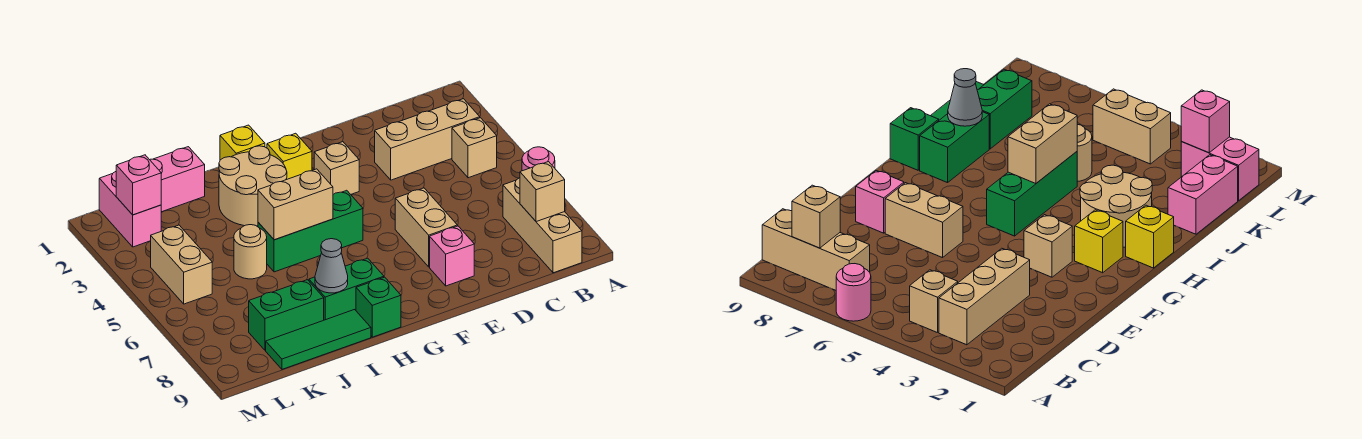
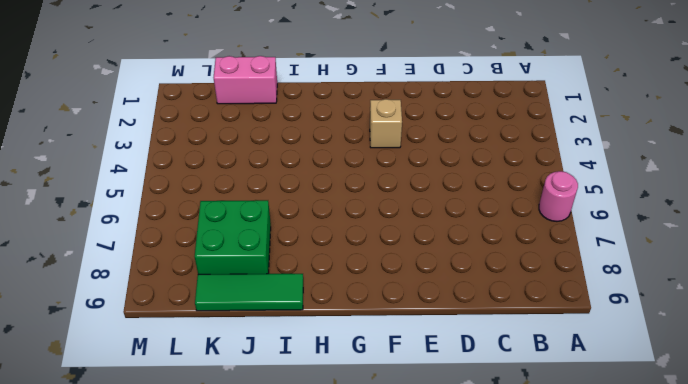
green brick J7:K8 level 1 -> green brick J8:K8 level 1
none -> tan brick B3:D3 level 1
none -> tan brick B4 level 1
none -> tan brick B7:B9 level 1

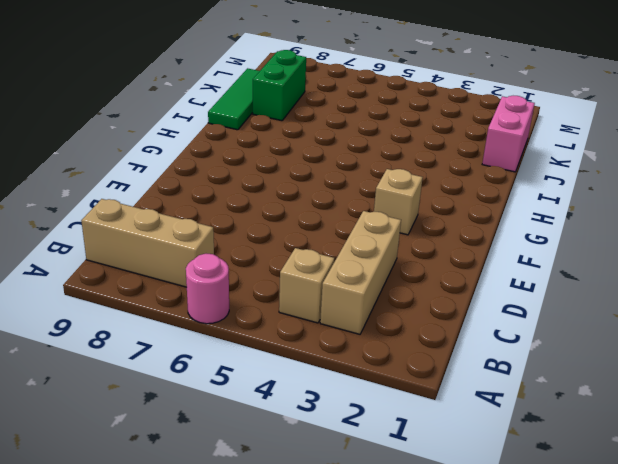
none -> tan brick E6:E7 level 1
none -> pink brick E8 level 1
none -> yellow brick G2 level 1

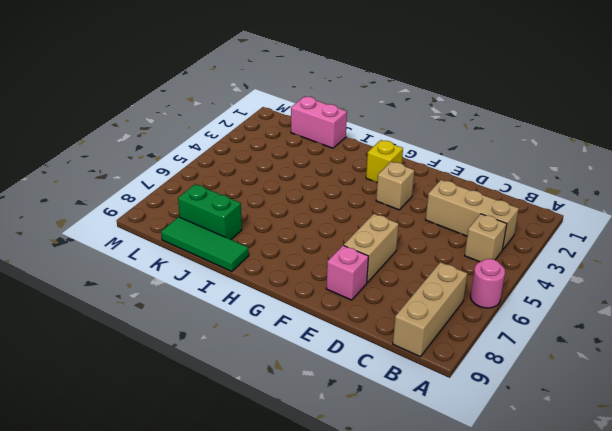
none -> green brick G5:I5 level 1
none -> yellow brick H1 level 1
none -> tan round brick H2:I3 level 1

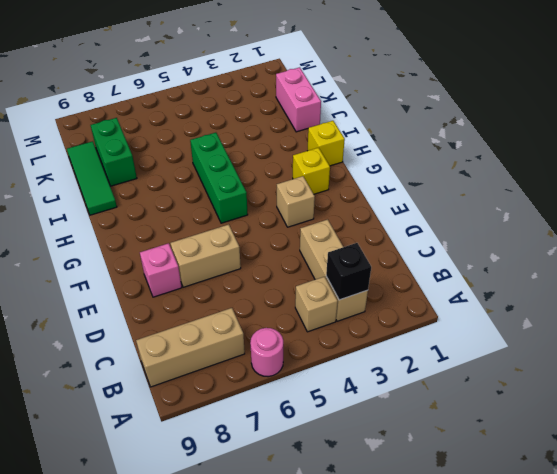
black brick B3 level 2 -> none
none -> tan round brick H2:I3 level 1
none -> green brick H8:I8 level 1
none -> green brick H9 level 1

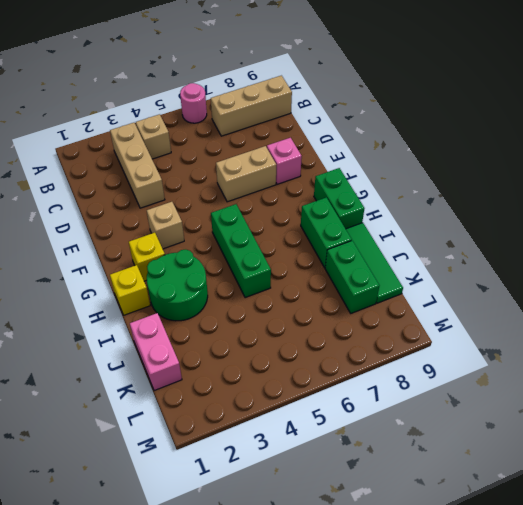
green brick G9:H9 level 1 -> green brick H9 level 1
green round brick H2:I3 level 1 -> tan round brick H2:I3 level 1
none -> tan round brick J5 level 1
none -> pink brick L1:L2 level 1
none -> tan brick L4:L5 level 1

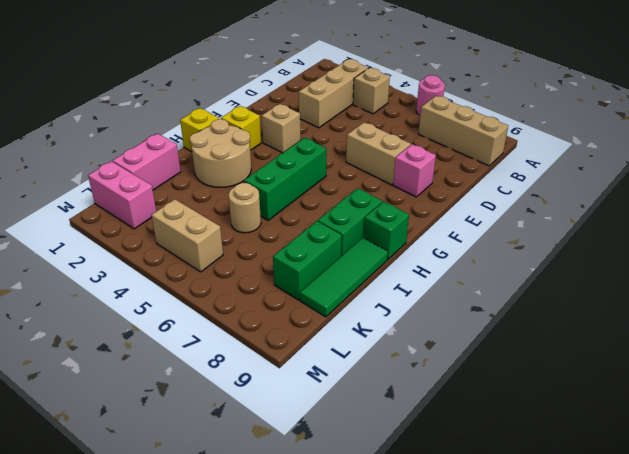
none -> tan brick B8 level 2
none -> tan brick H5:I5 level 2
none -> grey cone I8 level 2

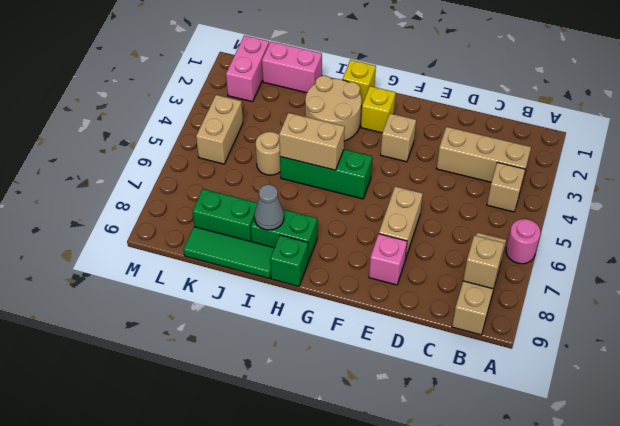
none -> pink brick L2 level 2

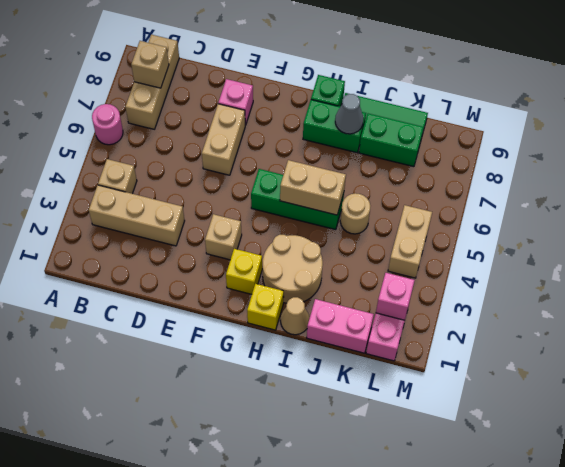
tan cone I1 level 1 -> none

